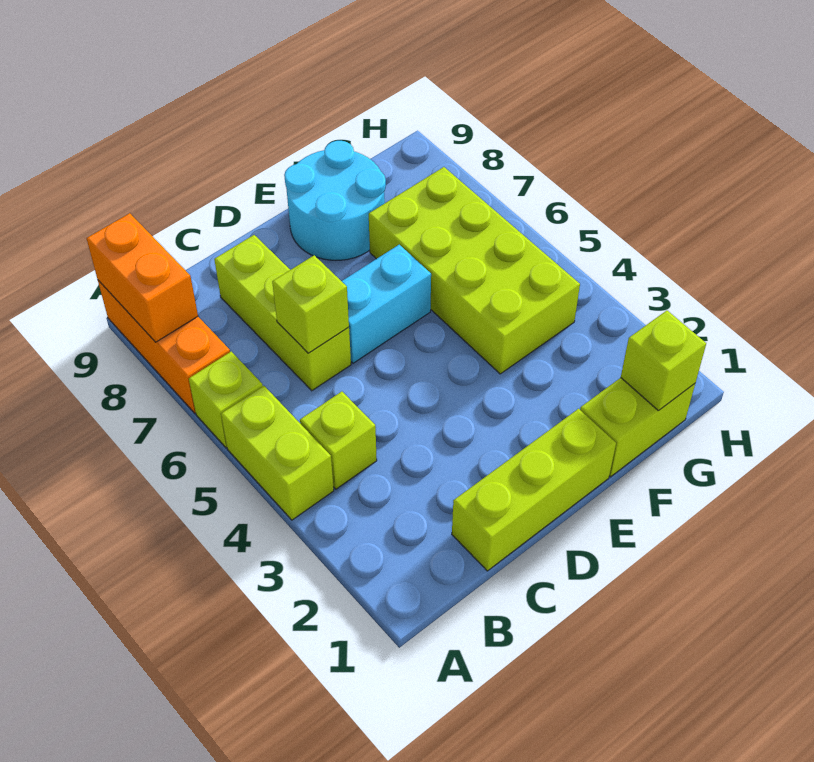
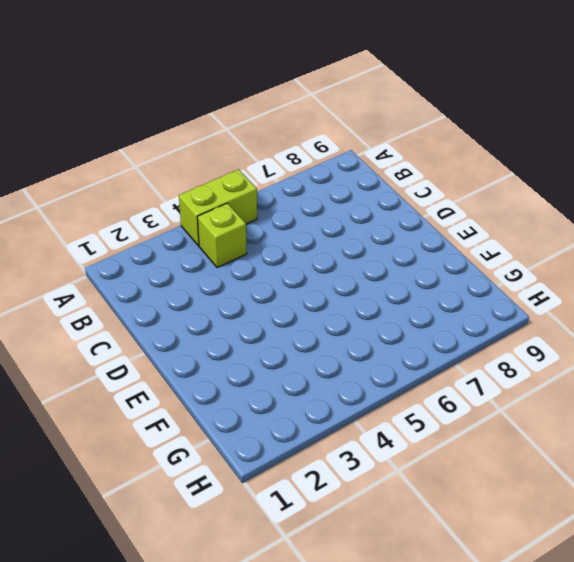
none -> lime brick A6 level 1
none -> orange brick A7:A9 level 1
none -> lime brick C1:E1 level 1

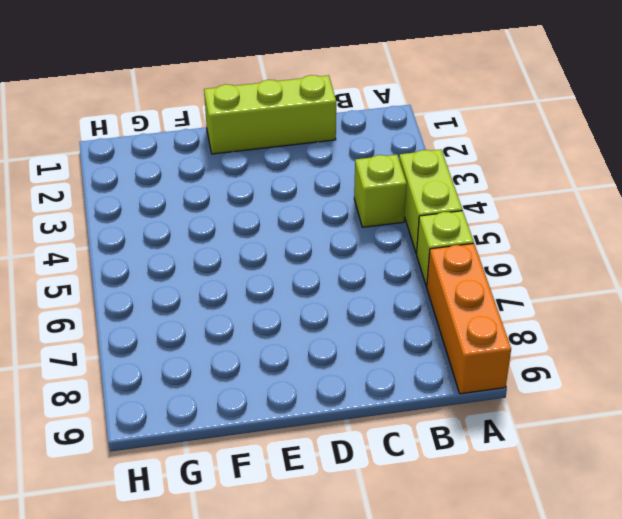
none -> lime brick C6:C8 level 1
none -> cyan brick D6:E6 level 1
none -> cyan round brick E8:F9 level 1

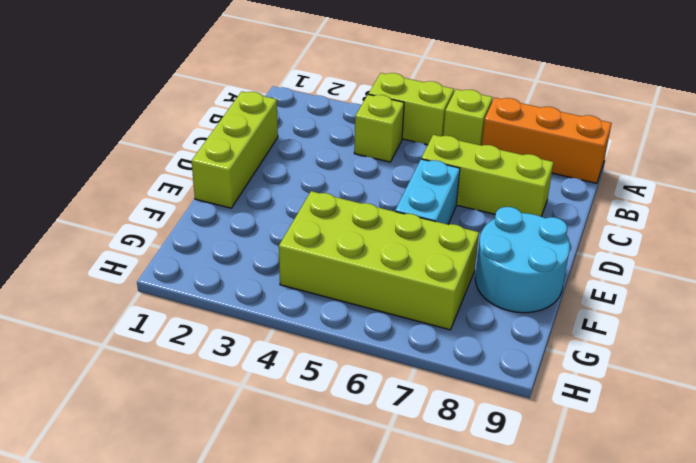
none -> lime brick F1:G1 level 1
none -> orange brick A8:A9 level 2
none -> lime brick C6 level 2

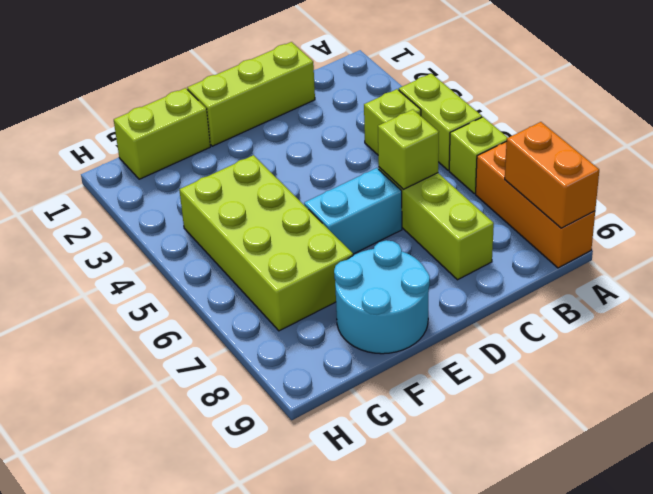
none -> lime brick G1 level 2

